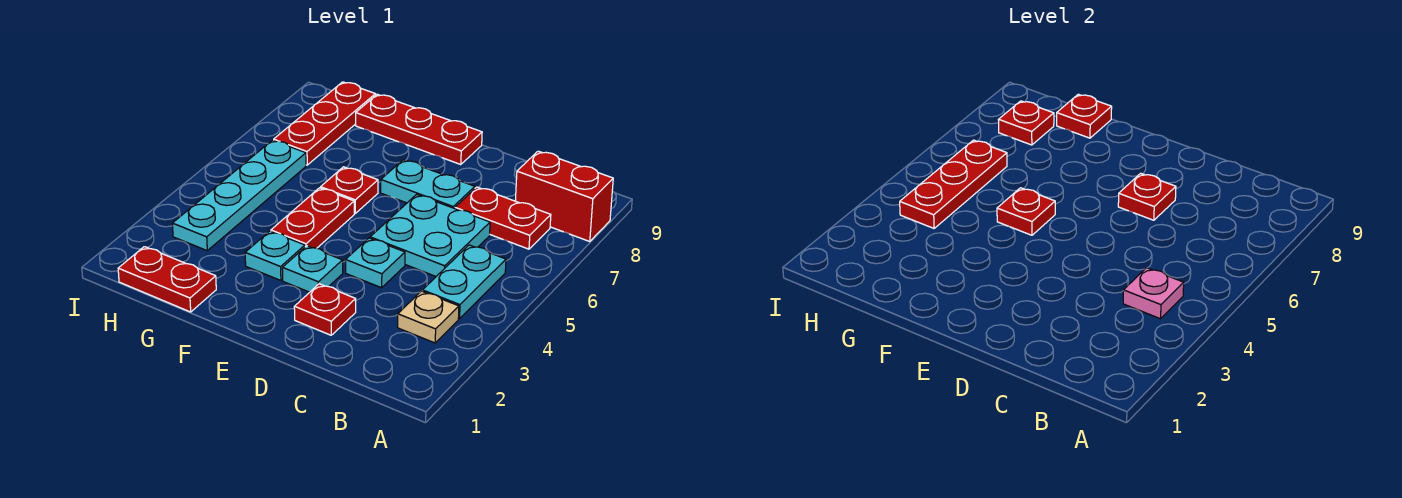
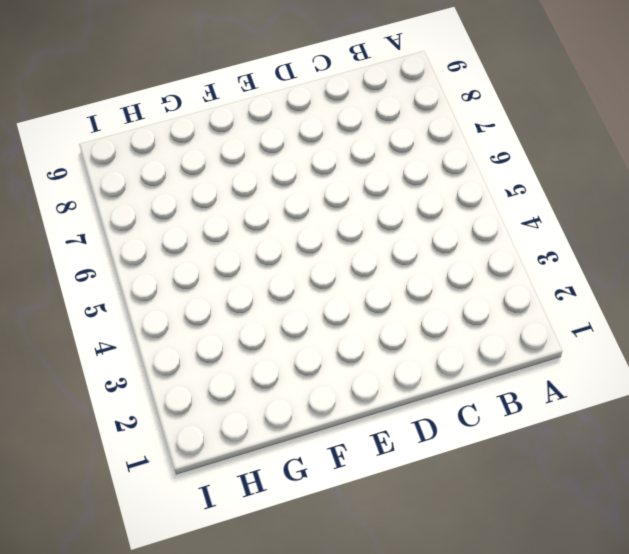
none -> red brick A8:B8 level 1
none -> tan plate B3 level 1
none -> cyan plate B4:B5 level 1

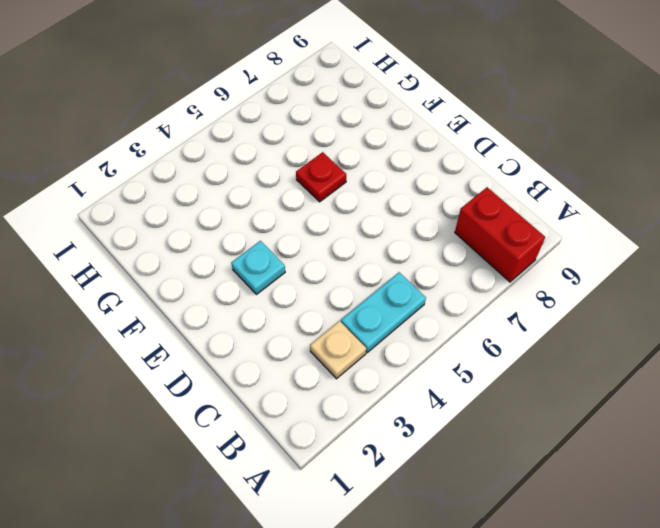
none -> red plate B7:C7 level 1
none -> cyan plate C5:D6 level 1
none -> red plate D2 level 1

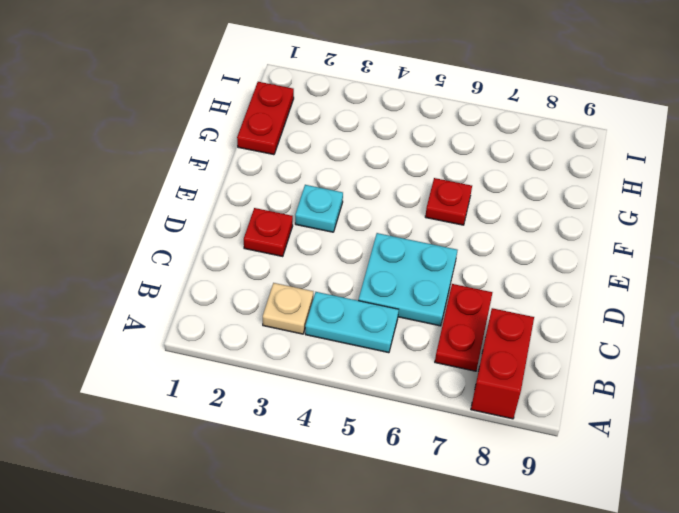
none -> cyan plate D4 level 1
none -> cyan plate D7:E7 level 1
none -> red plate E9:G9 level 1

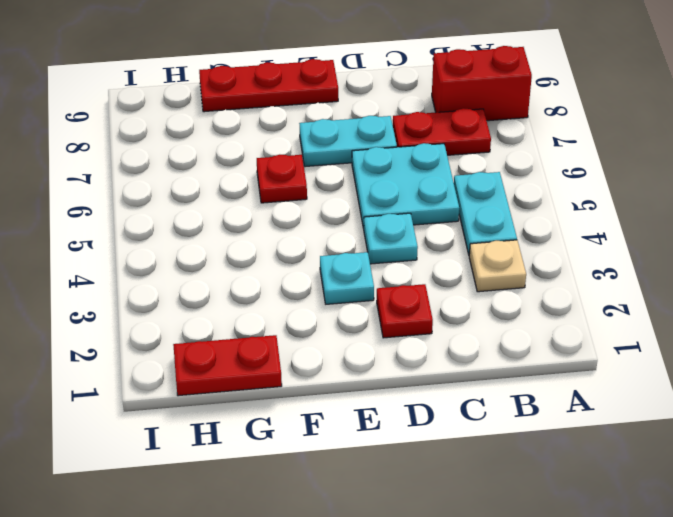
none -> cyan plate F3 level 1
none -> red plate F4:F5 level 1
none -> cyan plate H3:H6 level 1

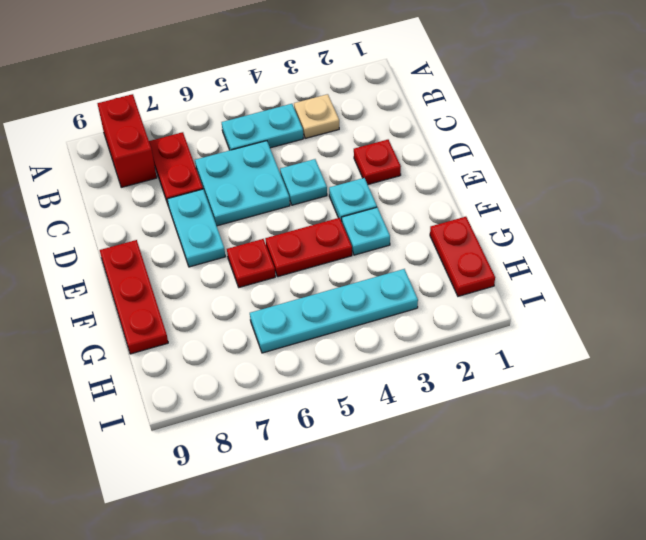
none -> red plate H7:H9 level 1
none -> pink plate B4 level 2
none -> red plate D7 level 2

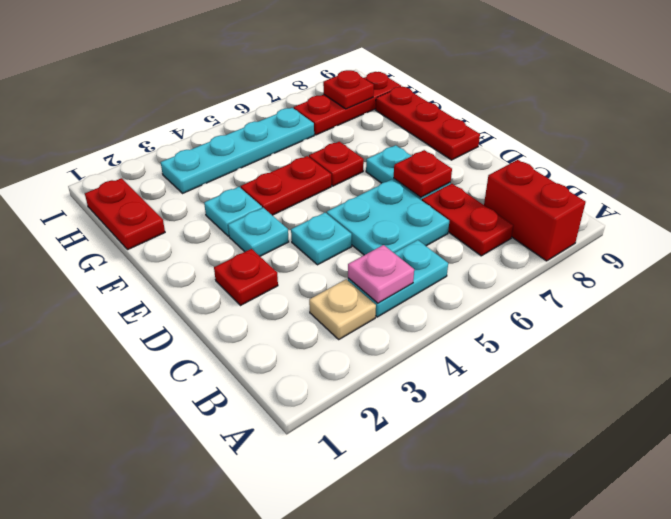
none -> red plate F5 level 2
none -> red plate G9 level 2
none -> red plate H4:H6 level 2

